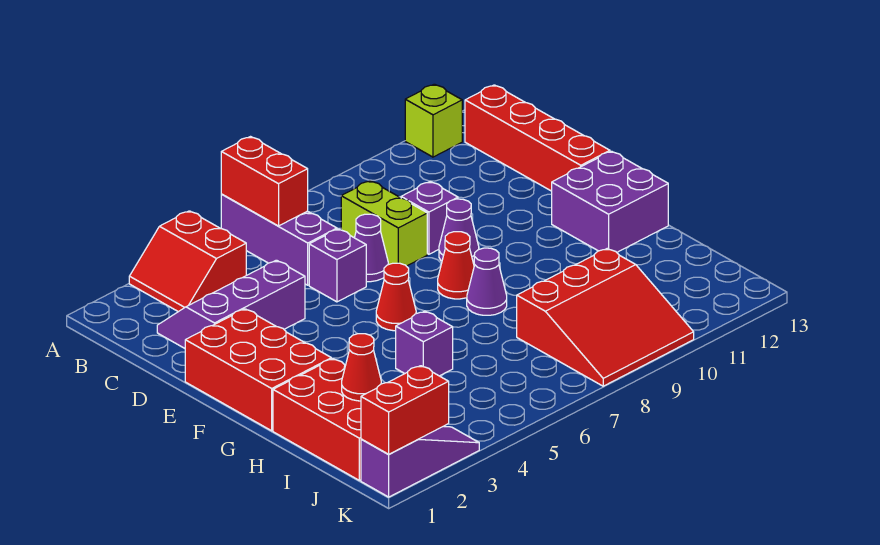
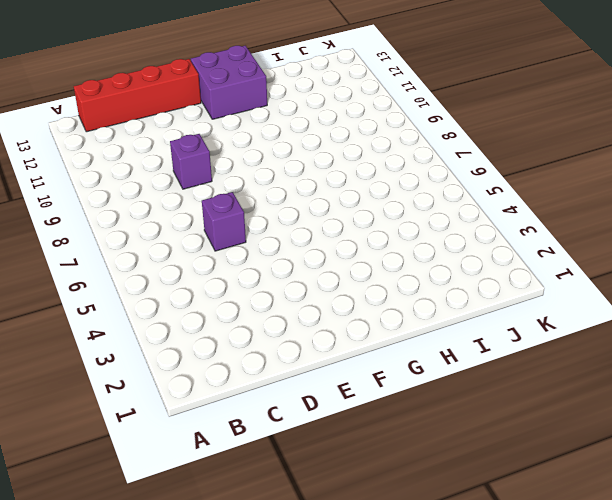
none -> red slope A3:B4 level 1 top 4
none -> purple brick A6:C6 level 1
none -> lime brick A12 level 1

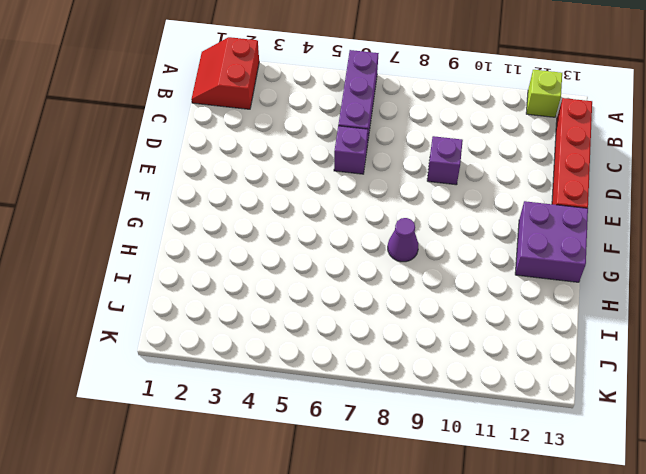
red slope A1:B2 level 1 top 2 -> red slope A3:B4 level 1 top 4
none -> purple slope C2:D4 level 1 top D
none -> lime brick C8:D8 level 1
none -> purple cone D7 level 1

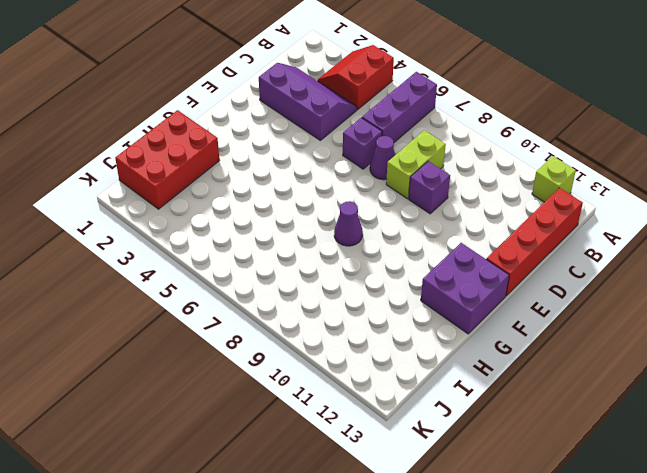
none -> red brick E1:G2 level 1
none -> purple cone E9 level 1
none -> red cone F6 level 1

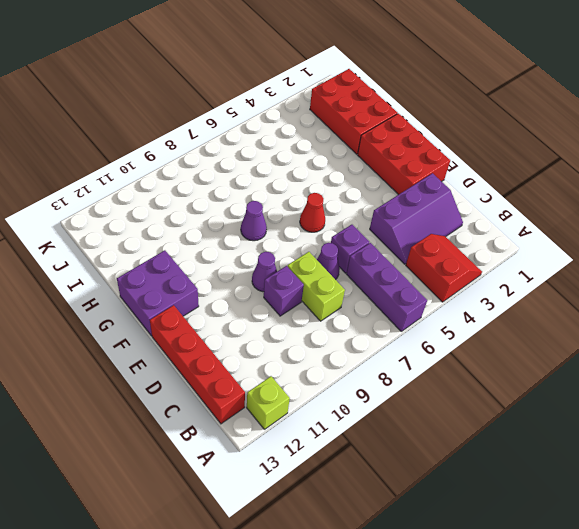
none -> red cone F8 level 1
none -> purple brick H5 level 1
none -> red slope I8:K10 level 1 top I

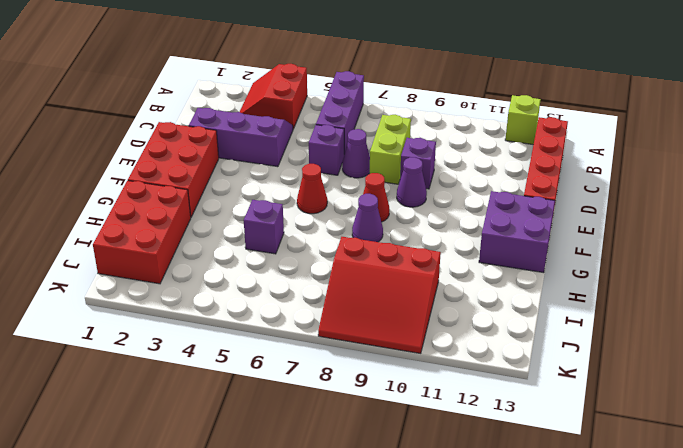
none -> purple slope K1:K3 level 1 top 1
none -> red brick A6:B6 level 2
none -> red cone I2 level 2

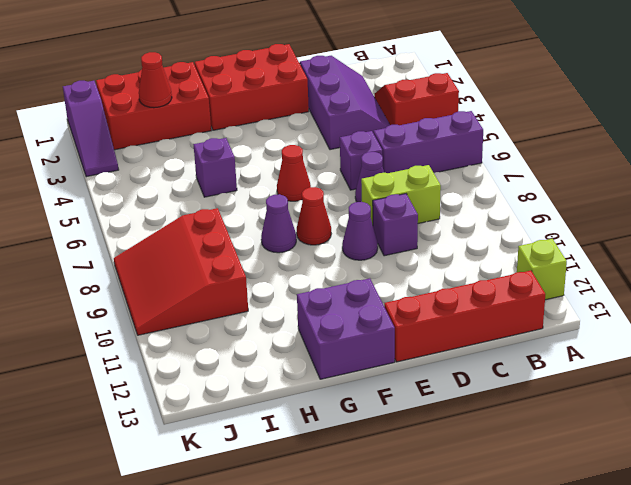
none -> red brick A6:B6 level 2
none -> red brick K1:K2 level 2

